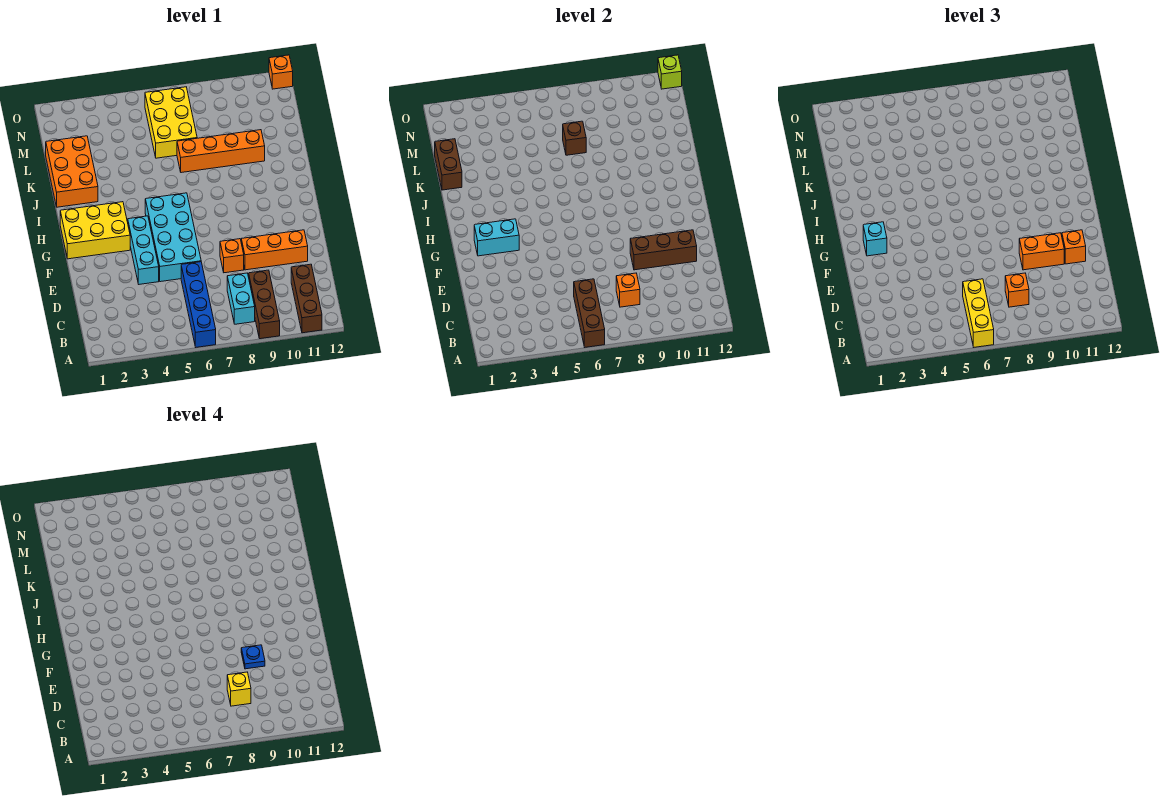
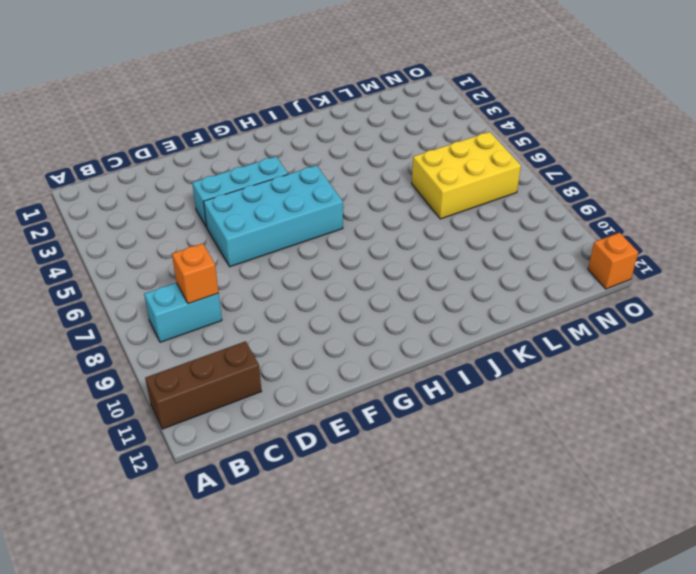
none -> blue brick A6:D6 level 1
none -> brown brick A9:C9 level 1
none -> orange brick E8 level 1

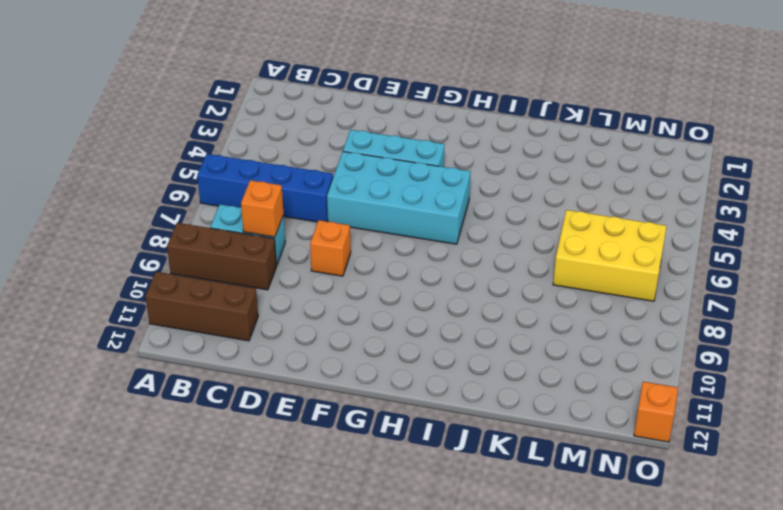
none -> orange brick E9:E11 level 1
none -> yellow brick G1:H3 level 1
none -> orange brick J1:L2 level 1

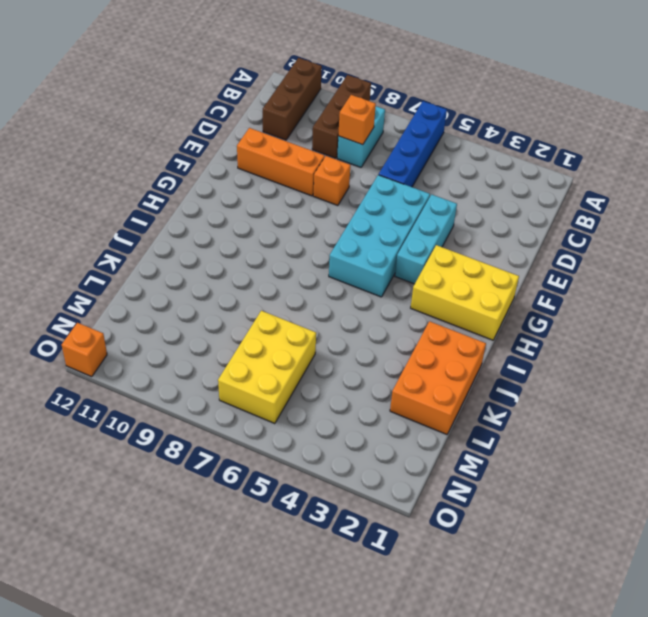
none -> orange brick K7:K10 level 1
none -> brown brick A6:C6 level 2
none -> brown brick E9:E11 level 2

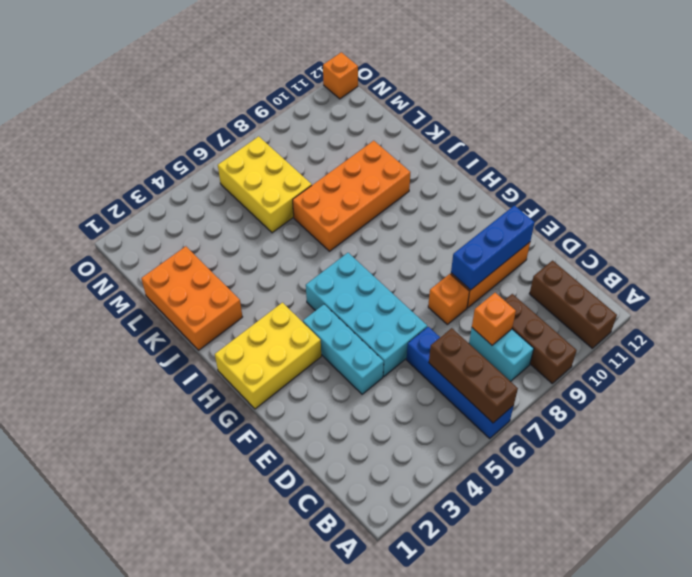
blue brick E9:E11 level 2 -> brown brick E9:E11 level 2
orange brick J7:K10 level 1 -> orange brick K7:K10 level 1
none -> cyan brick G2:G3 level 2
none -> brown brick K1:L1 level 2
none -> brown brick L7 level 2

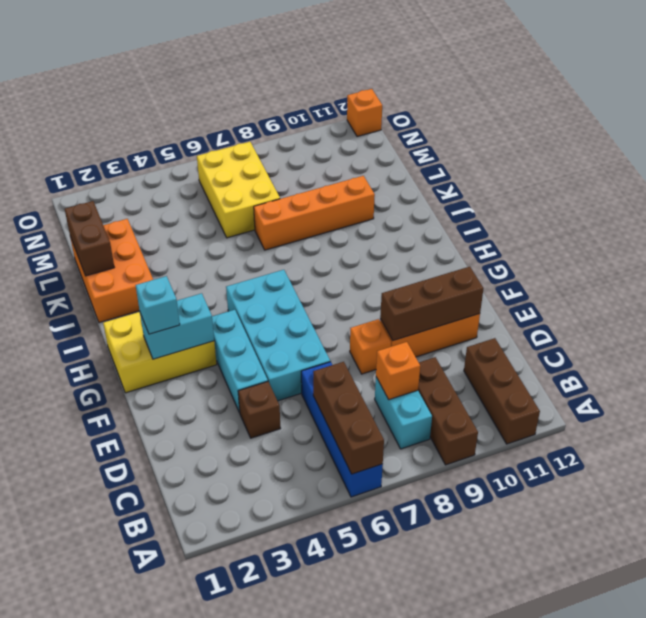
brown brick D4 level 1 -> brown brick L7 level 2
none -> lime brick O12 level 2
none -> yellow brick A6:C6 level 3
none -> orange brick C8 level 3

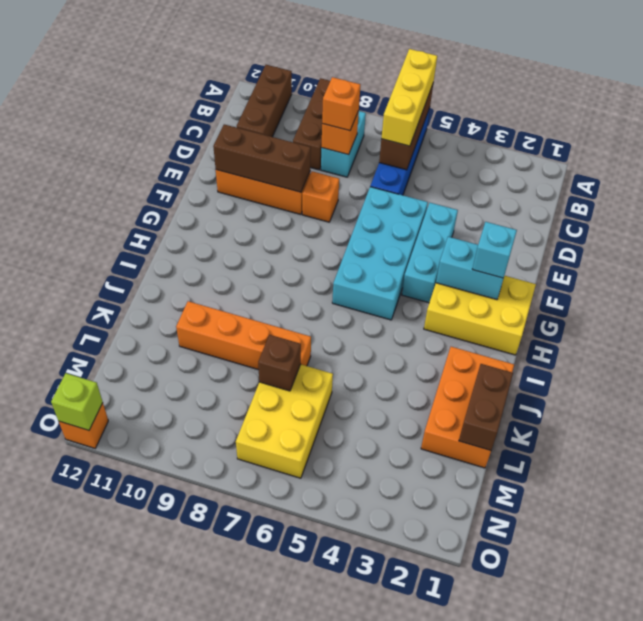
none -> orange brick E9:E10 level 3
none -> orange brick E11 level 3
none -> yellow brick C8 level 4

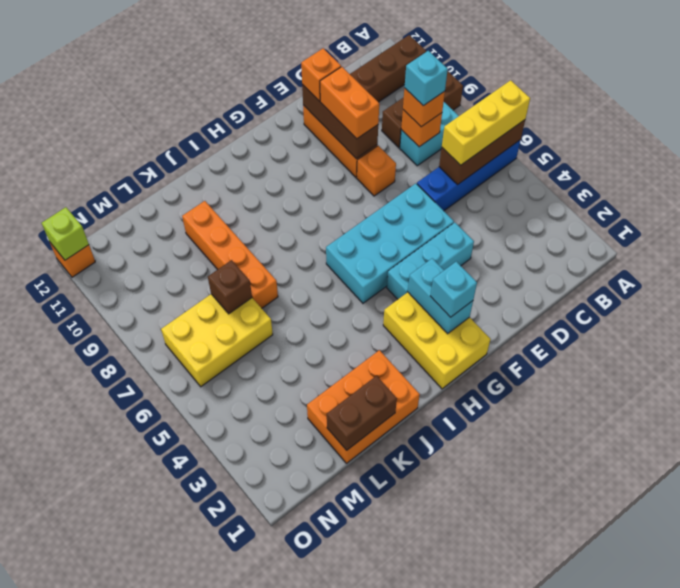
cyan brick C8 level 4 -> yellow brick C8 level 4
none -> blue plate E9 level 4

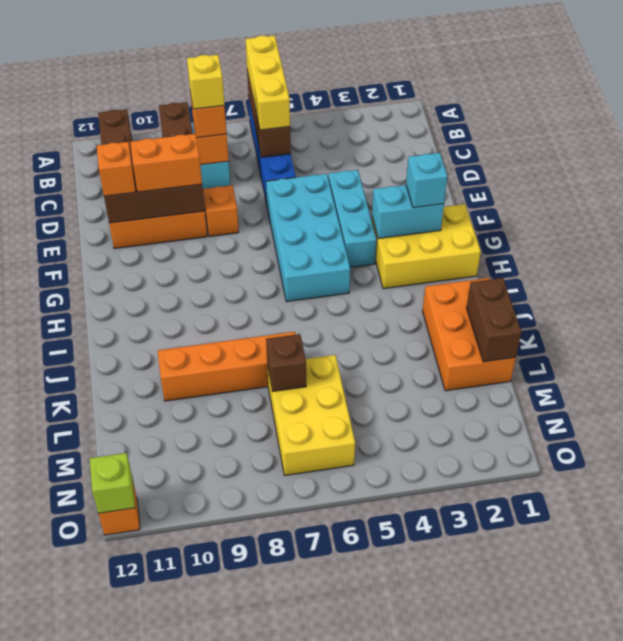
none -> blue plate E9 level 4

